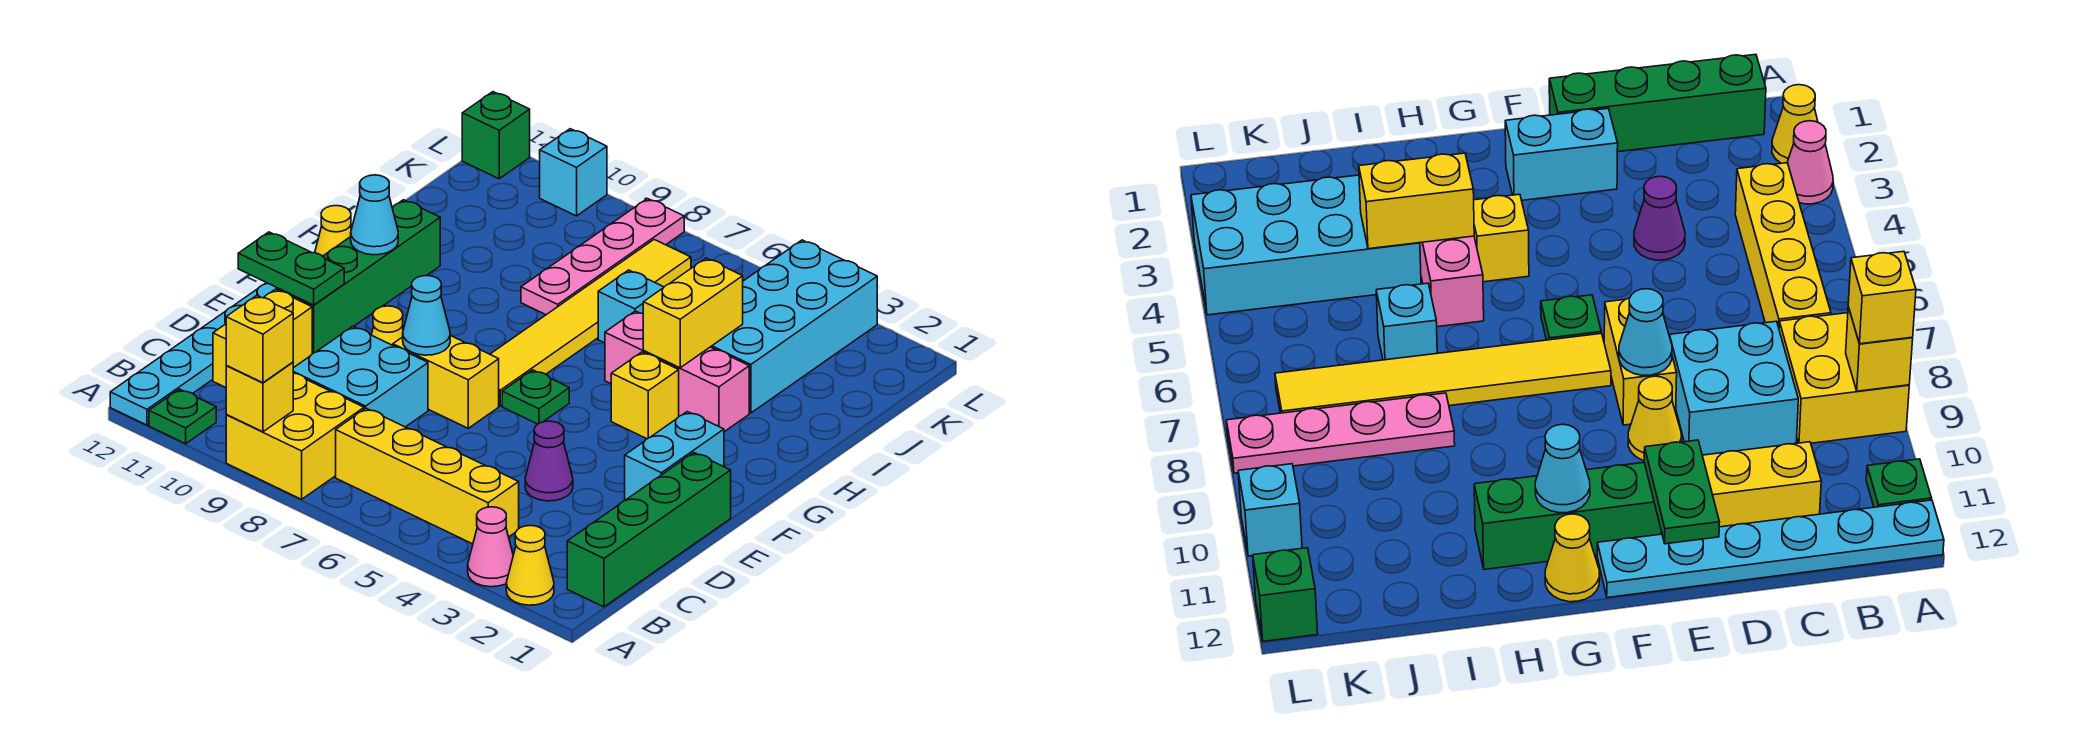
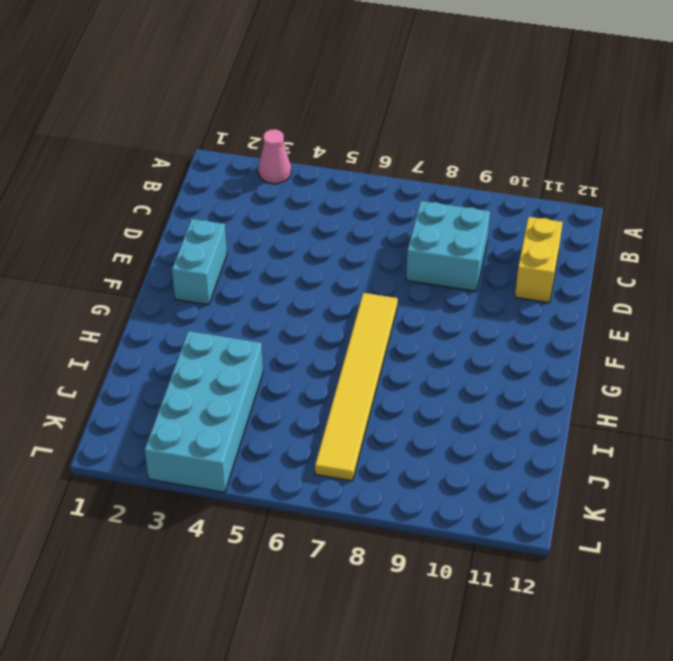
none -> yellow cone A2 level 1
none -> yellow brick A8:B9 level 1
none -> green plate A11 level 1
none -> cyan plate A12:F12 level 1

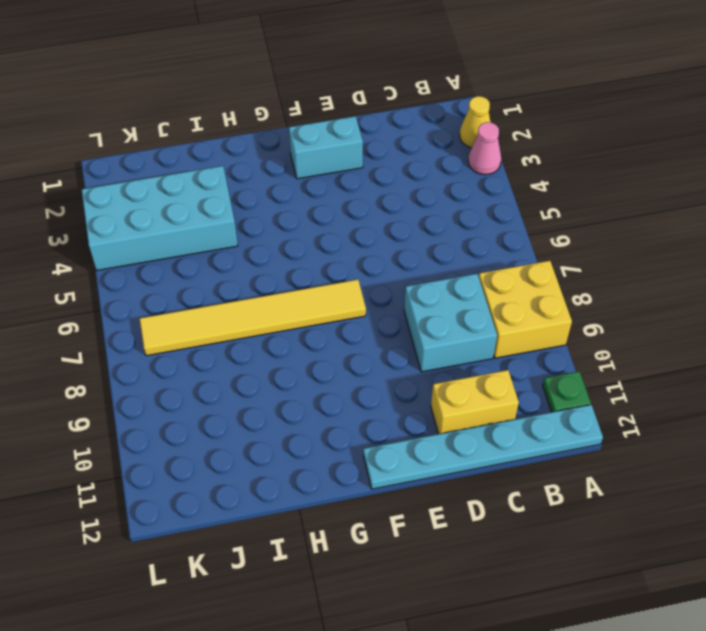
none -> green brick B1:E1 level 1
none -> yellow brick B4:B7 level 1
none -> purple cone D4 level 1
none -> yellow brick E7:E8 level 1

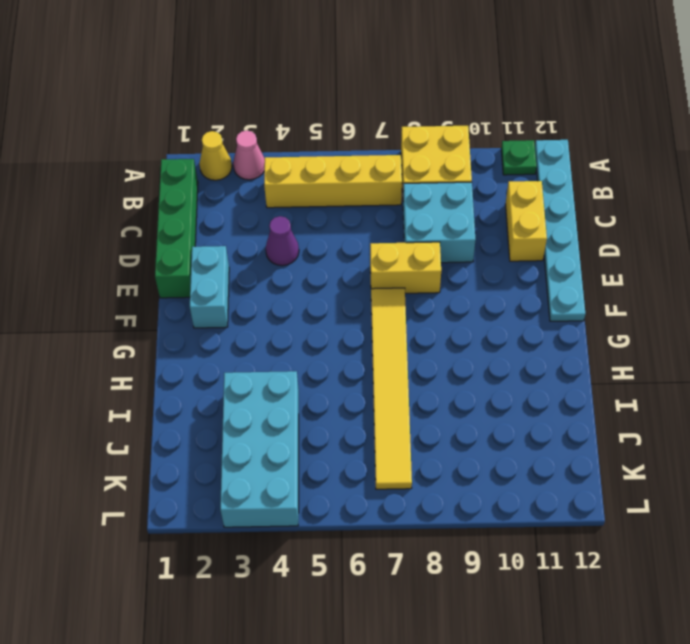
none -> yellow cone E9 level 1
none -> green brick E11:H11 level 1
none -> green plate F6 level 1
none -> yellow brick G4 level 1

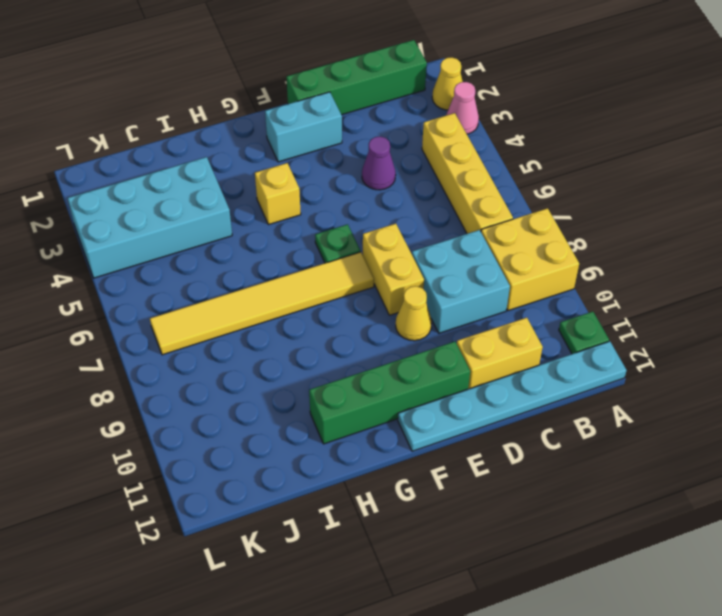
none -> yellow cone G12 level 1
none -> pink brick H3:H5 level 1
none -> cyan brick I6 level 1
none -> pink plate I8:L8 level 1

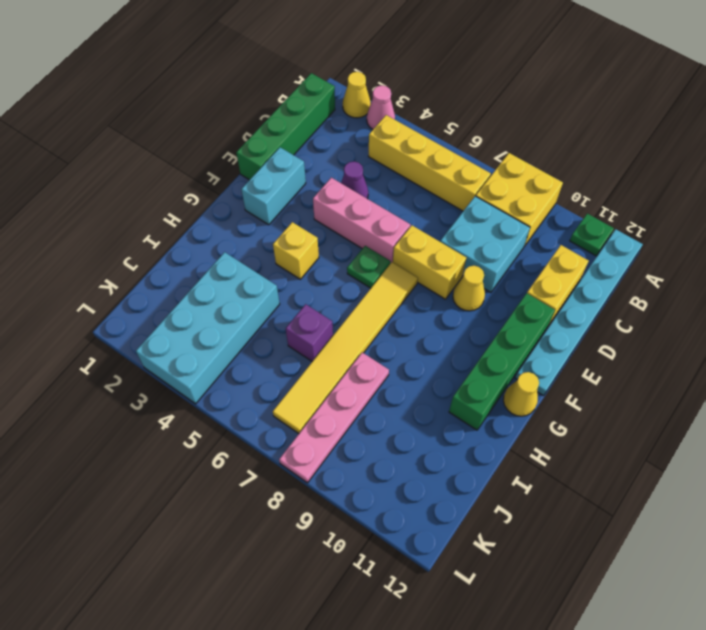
pink brick E4:E6 level 1 -> pink brick H3:H5 level 1
purple brick I6 level 1 -> cyan brick I6 level 1
none -> cyan brick L10 level 1
none -> green brick L12 level 1
none -> yellow brick A9 level 2
none -> cyan cone E8 level 2

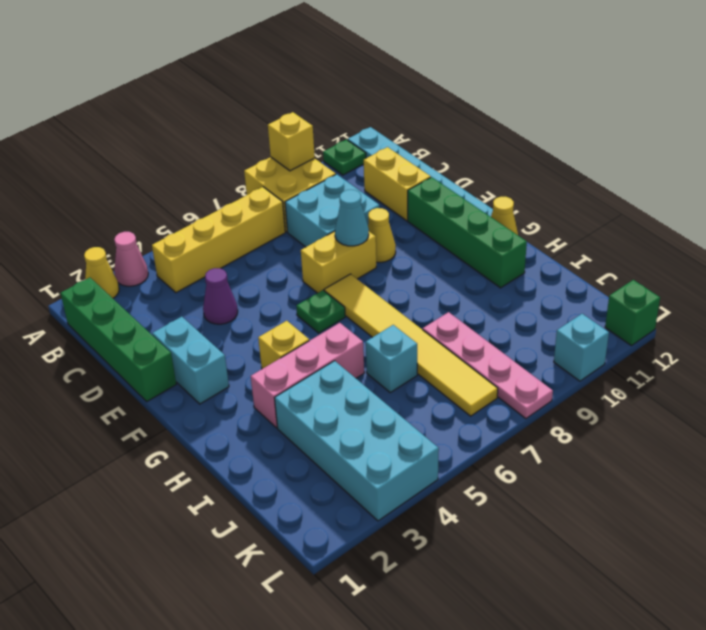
none -> green plate E11:E12 level 2
none -> cyan cone G11 level 2
none -> yellow brick H4:I4 level 2
none -> yellow brick A9 level 3

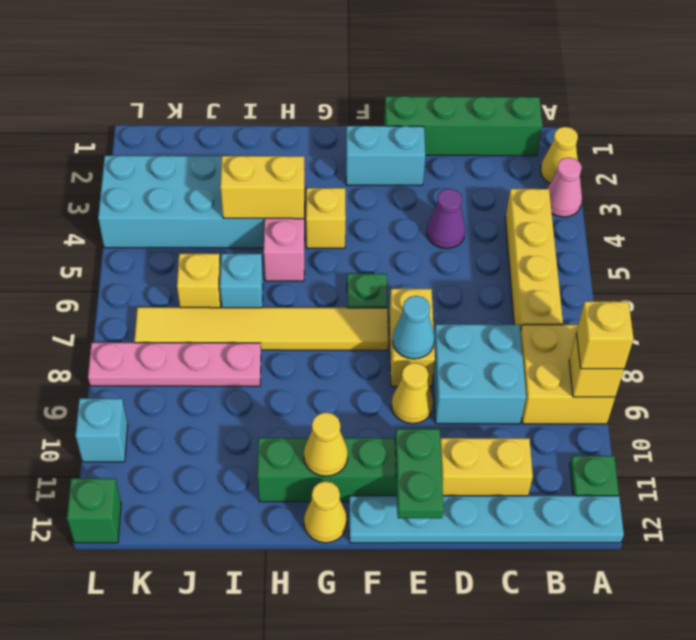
yellow cone G11 level 2 -> cyan cone G11 level 2
yellow brick J6 level 1 -> none

